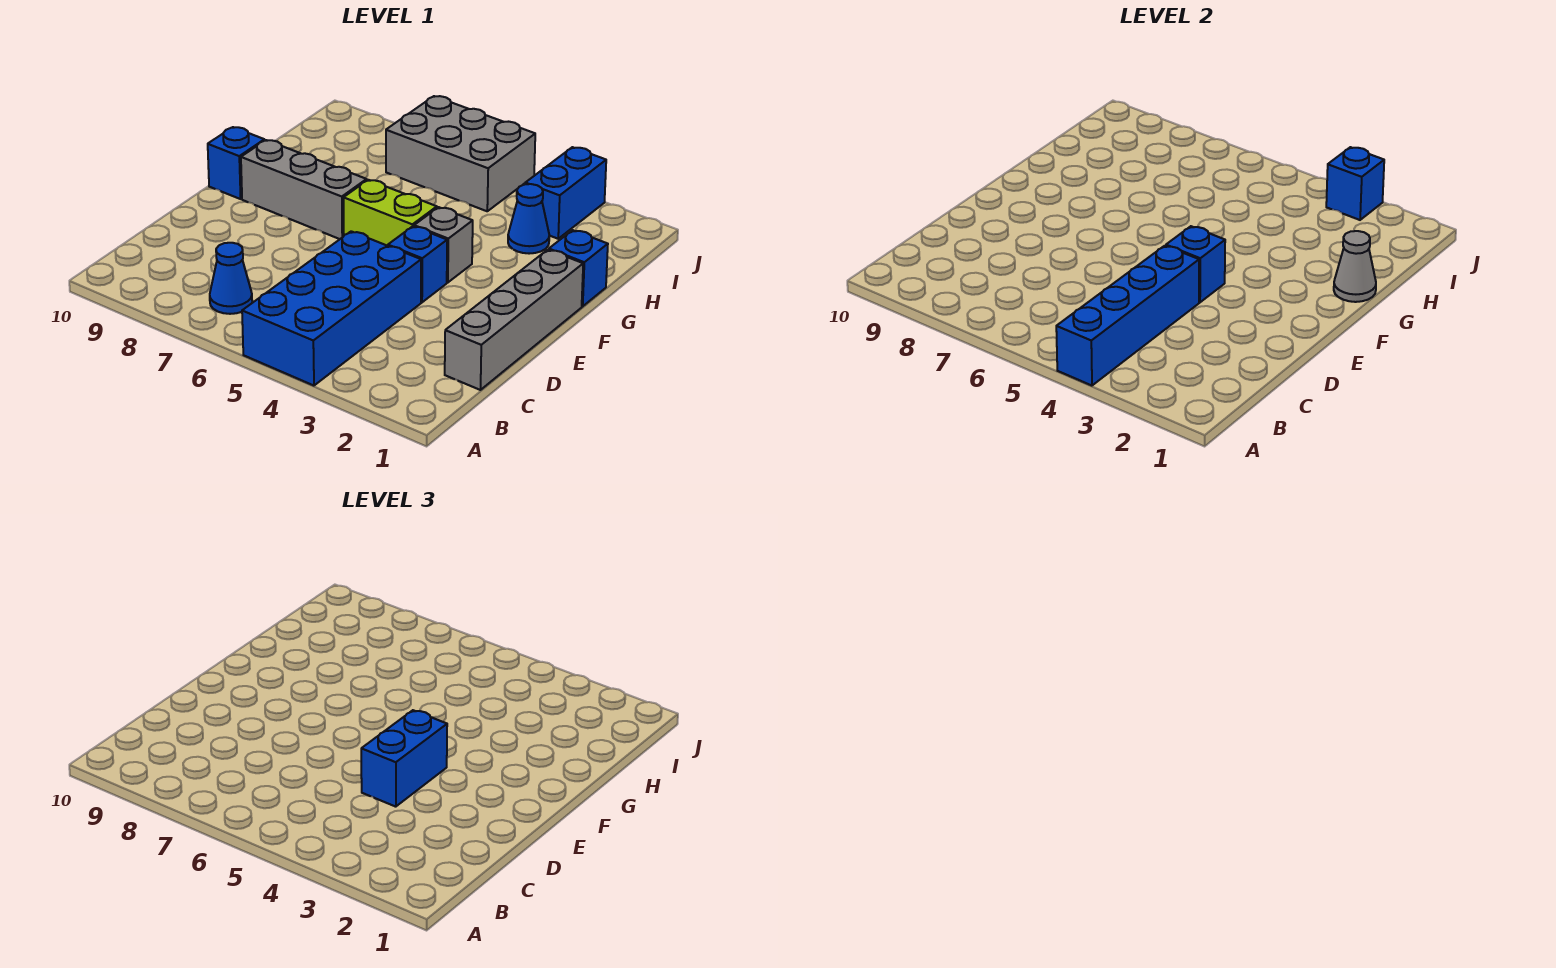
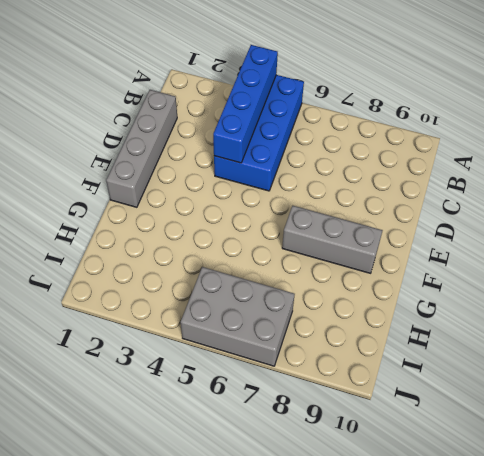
none -> blue cone B7 level 1
none -> blue brick E4 level 1
none -> grey brick F4 level 1

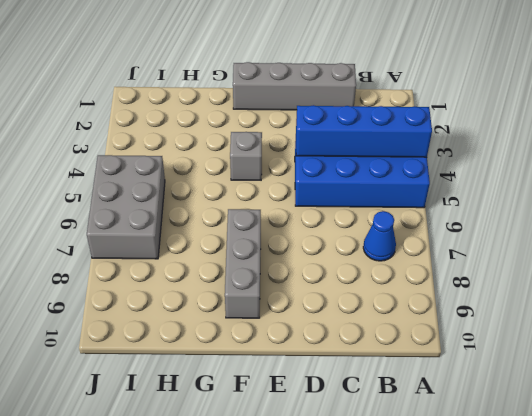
none -> blue brick E4 level 1
none -> lime brick F5:F6 level 1
none -> blue brick F10 level 1

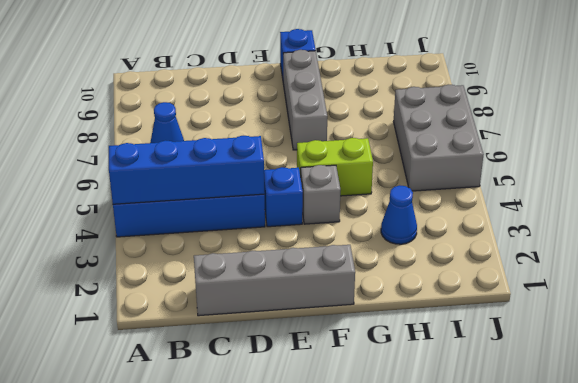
lime brick F5:G5 level 1 -> lime brick F5:F6 level 1
none -> blue brick G1 level 1
none -> blue brick I3:J3 level 1
none -> blue brick E4 level 2

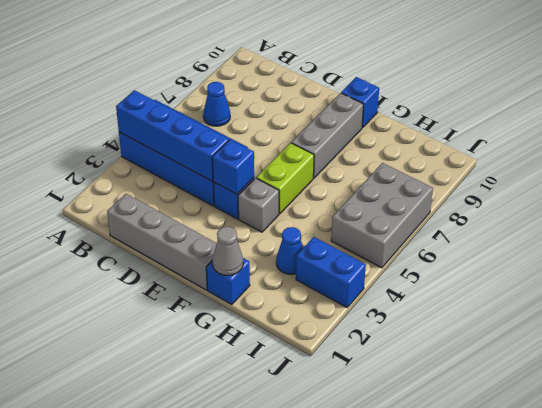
none -> blue brick J3 level 2
none -> blue brick D4:E4 level 3

